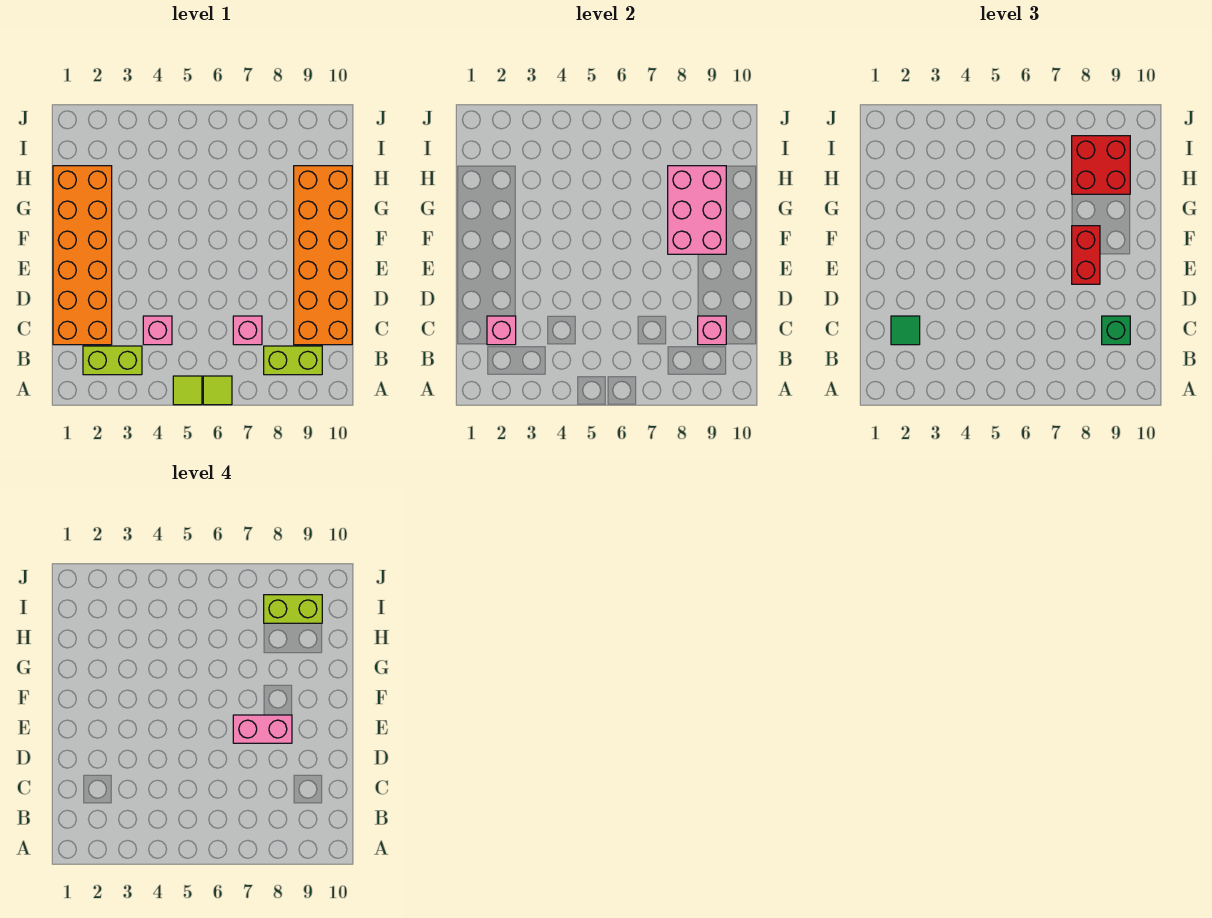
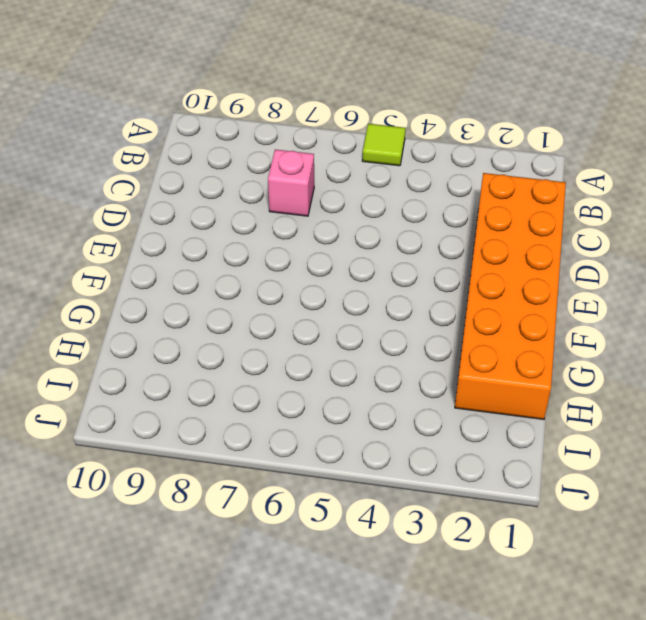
none -> lime tile A6 level 1
none -> lime brick B2:B3 level 1
none -> lime brick B8:B9 level 1

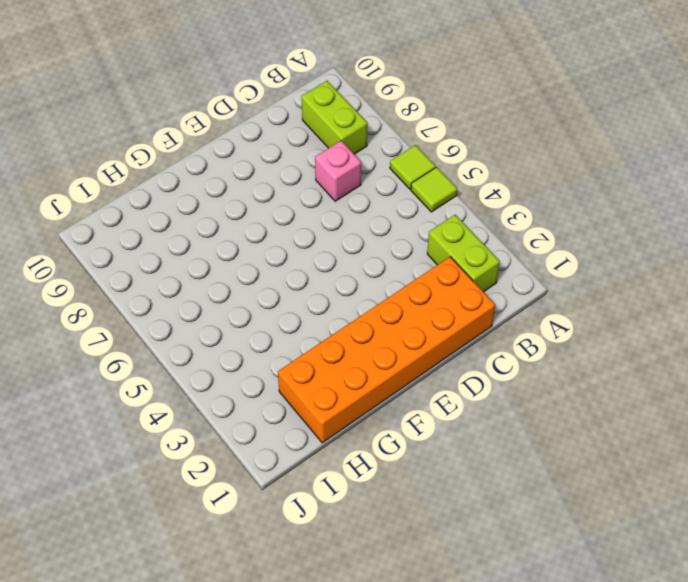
none -> pink brick C4 level 1
none -> orange brick C9:H10 level 1
none -> pink brick C2 level 2

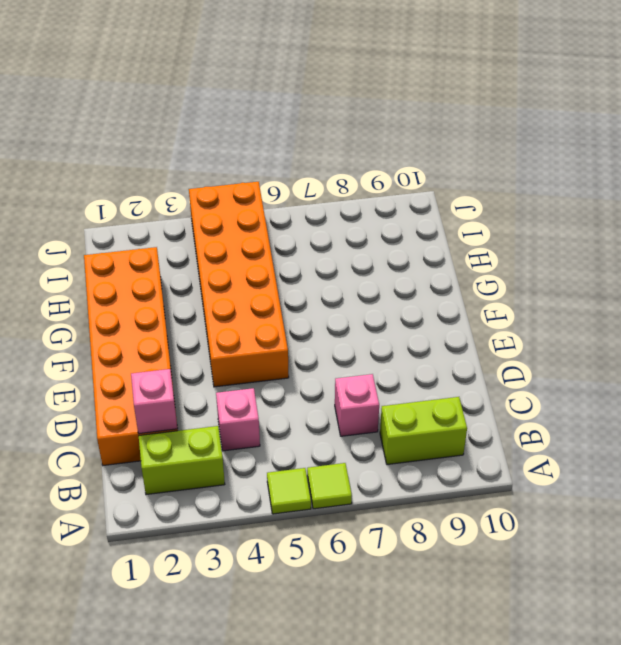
orange brick E4:J5 level 1 -> orange brick C9:H10 level 1
none -> pink brick C9 level 2
none -> pink brick F8:H9 level 2
none -> green tile C2 level 3

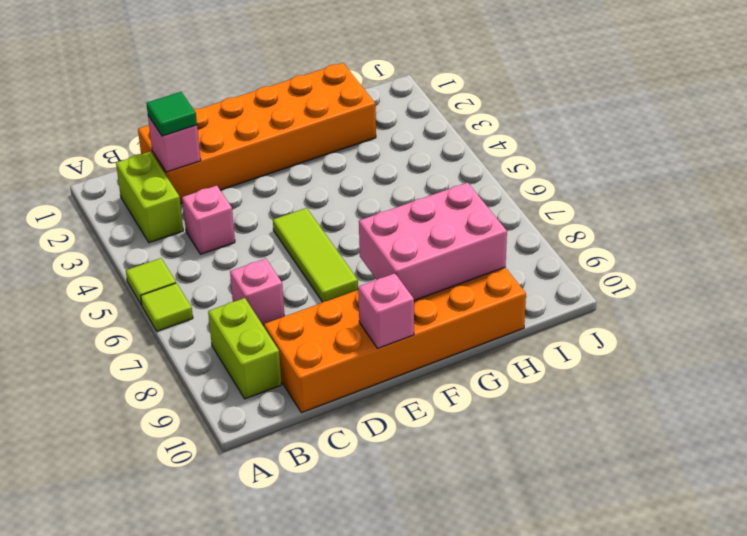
lime tile E5:E7 level 1 -> none
pink brick E10 level 2 -> pink brick C9 level 2
none -> green brick C9 level 3
none -> red brick E8:F8 level 3
none -> red brick H8:I9 level 3

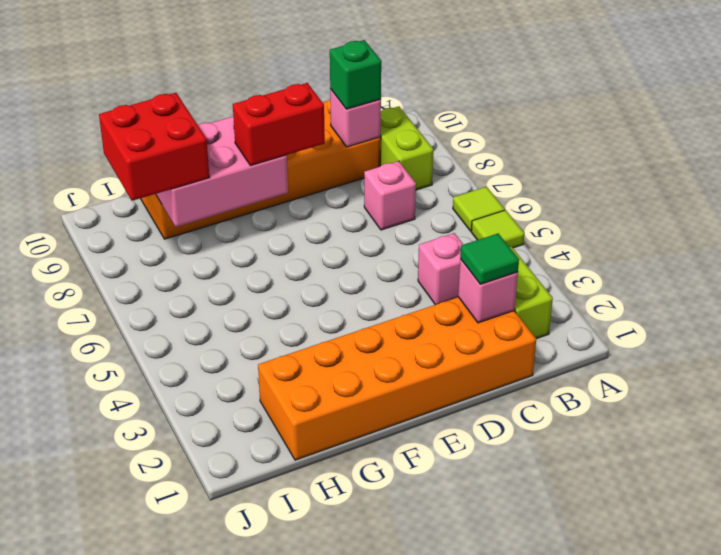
none -> pink brick E7:E8 level 4
none -> lime brick I8:I9 level 4

